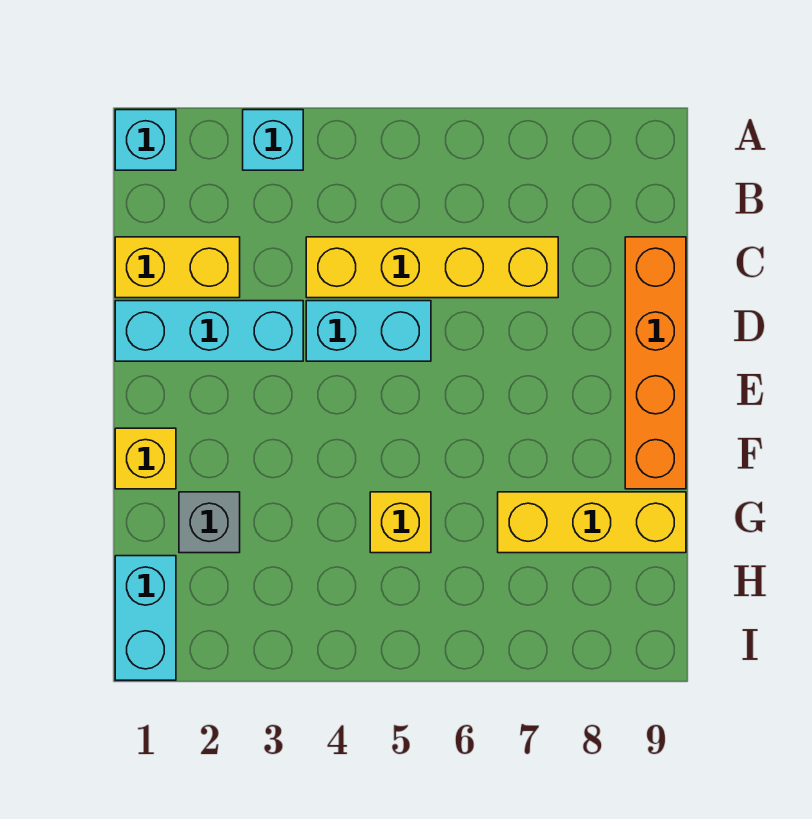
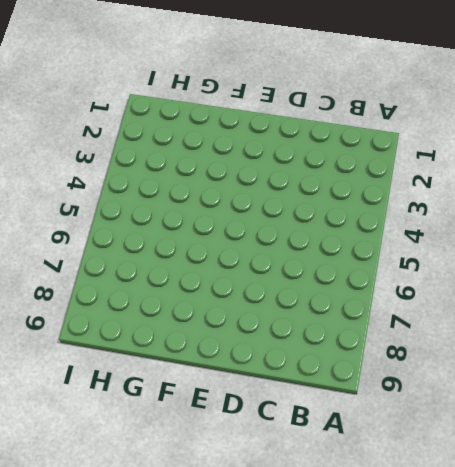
none -> cyan brick A1 level 1
none -> cyan brick A3 level 1
none -> yellow brick C1:C2 level 1

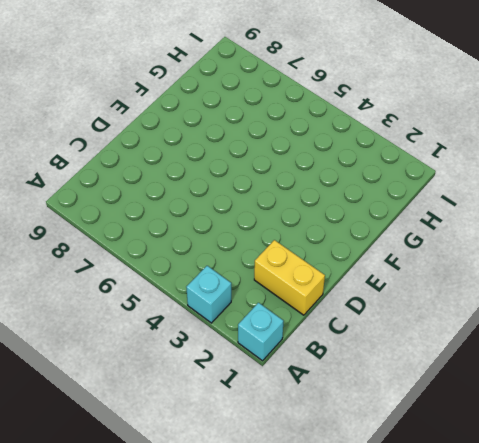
none -> yellow brick C4:C7 level 1
none -> orange brick C9:F9 level 1
none -> cyan brick D1:D3 level 1

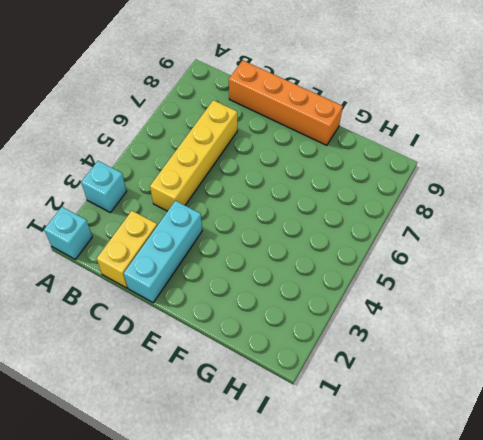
none -> cyan brick D4:D5 level 1
none -> yellow brick F1 level 1
none -> grey brick G2 level 1

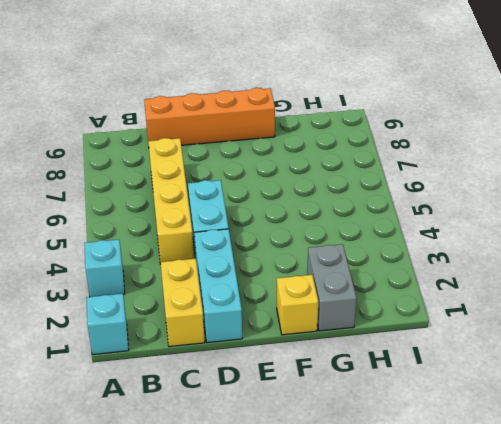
grey brick G1:G2 level 1 -> grey brick G2 level 1
none -> yellow brick G5 level 1
none -> yellow brick G7:G9 level 1
none -> cyan brick H1:I1 level 1

